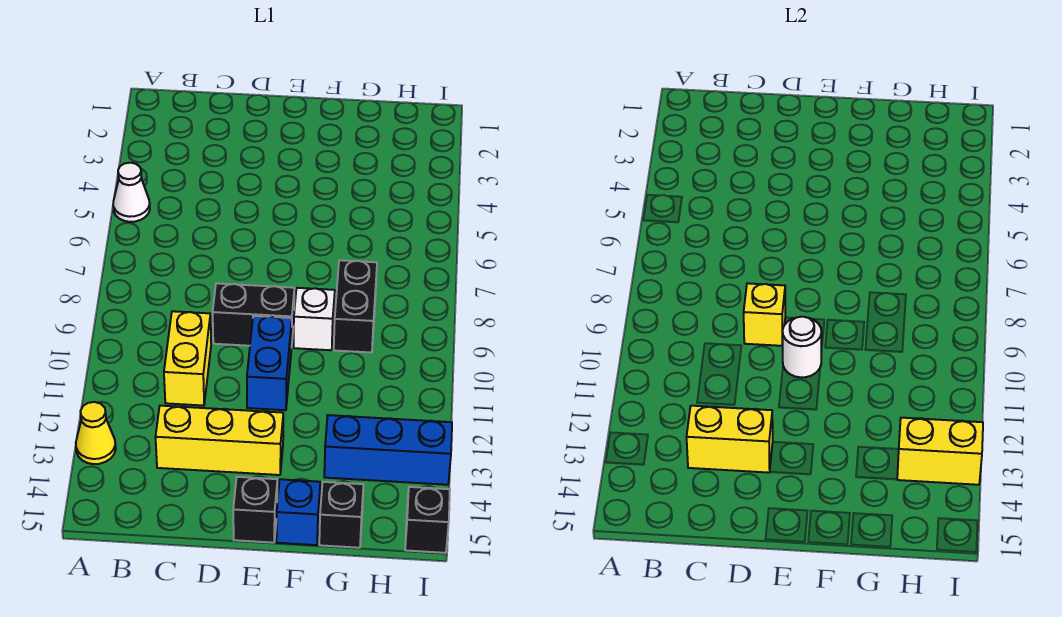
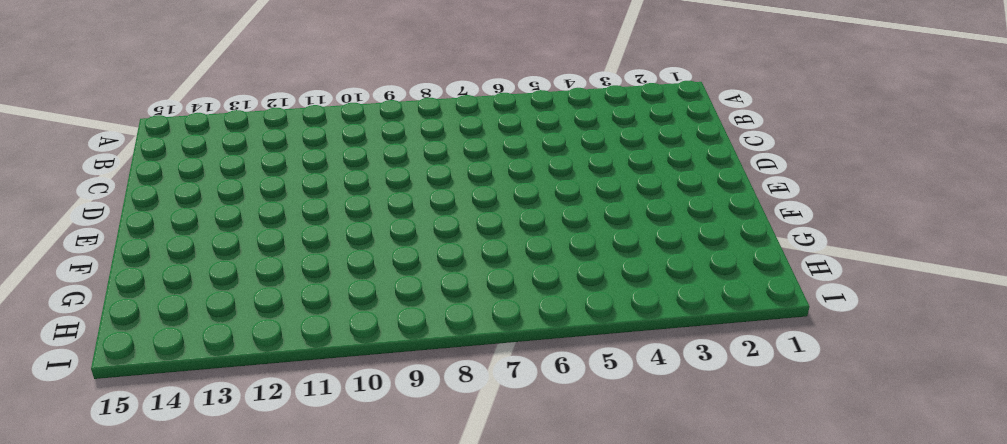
none -> white cone A5 level 1
none -> yellow cone A13 level 1
none -> yellow brick C10:C11 level 1

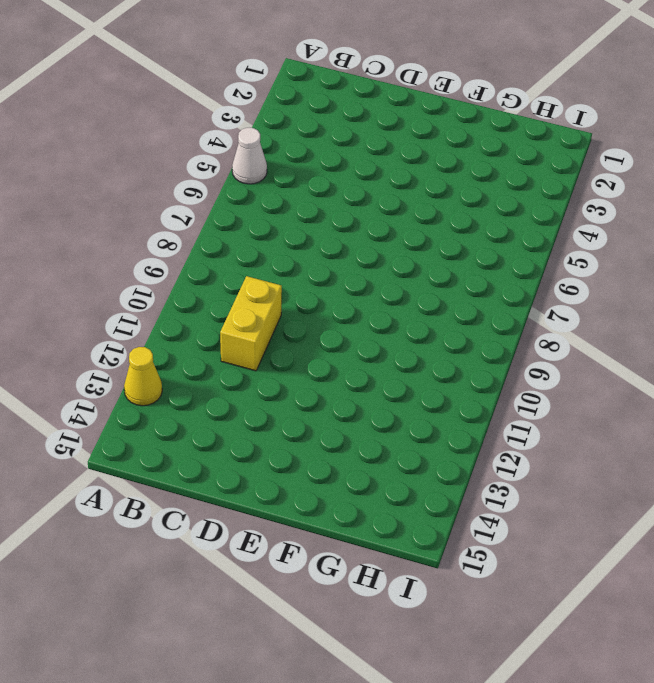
none -> yellow brick C13:E13 level 1
none -> black brick D9:E9 level 1
none -> blue brick E10:E11 level 1

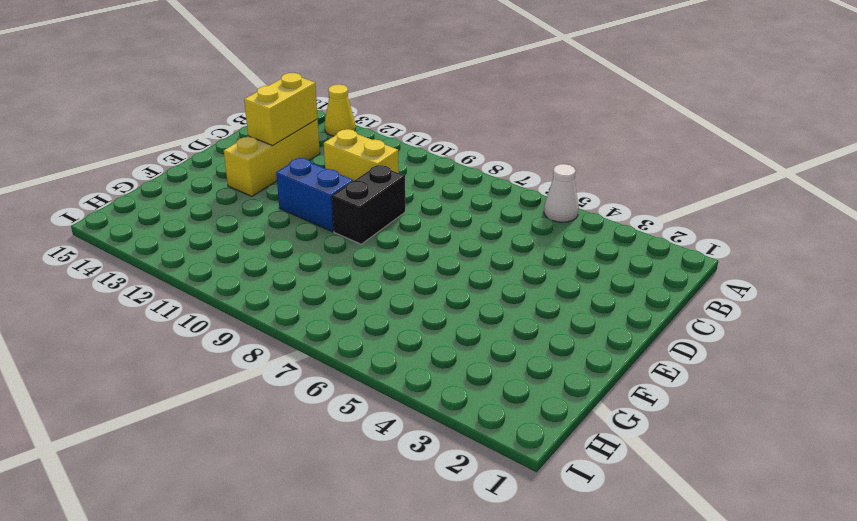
none -> black brick E15 level 1
none -> white brick F9 level 1
none -> blue brick F15 level 1

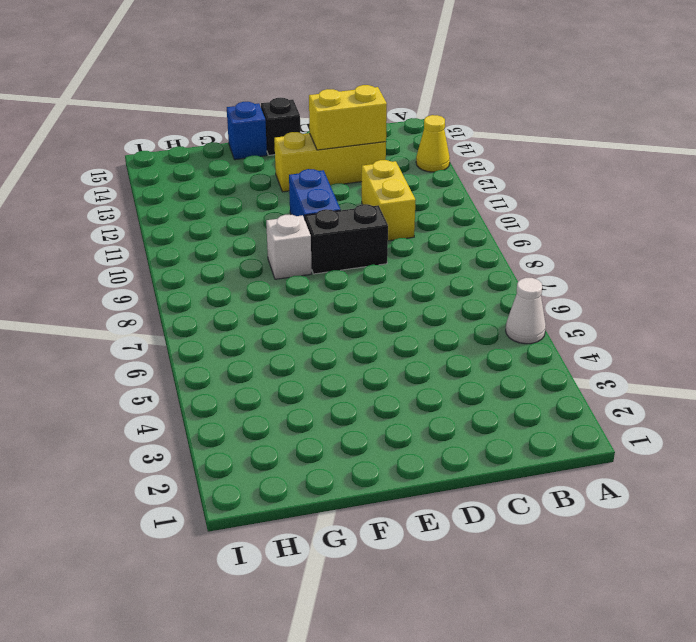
none -> black brick G8:G9 level 1
none -> blue brick G13:I13 level 1
none -> black brick G15 level 1

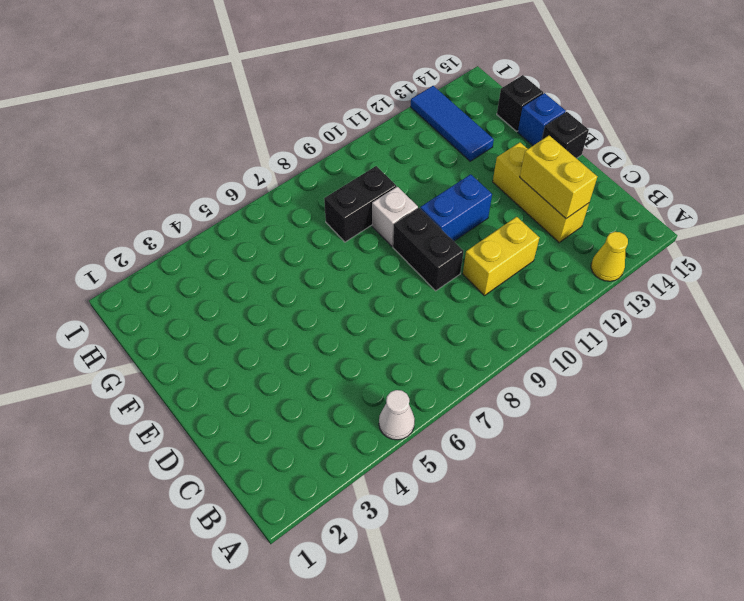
blue tile G13:I13 level 1 -> blue brick G13:I13 level 1
none -> black brick I15 level 1
none -> yellow brick D9 level 2
none -> white round brick E10 level 2

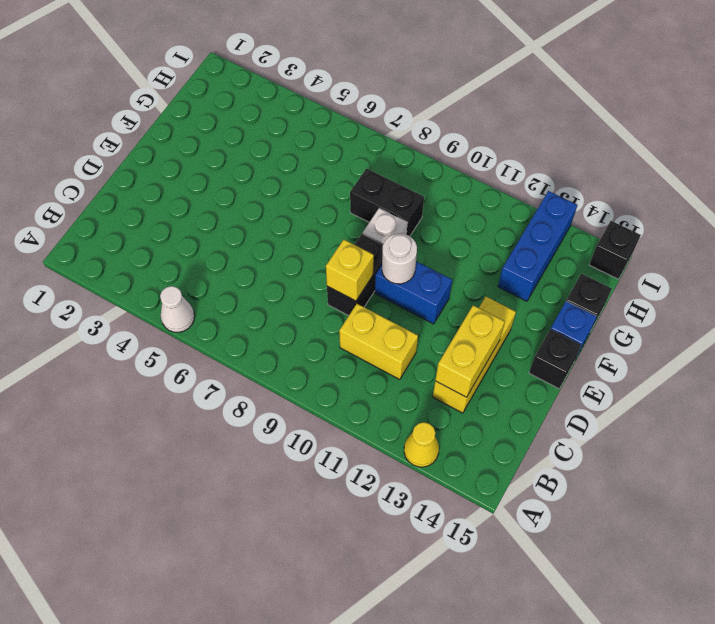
none -> yellow brick H13:I13 level 2

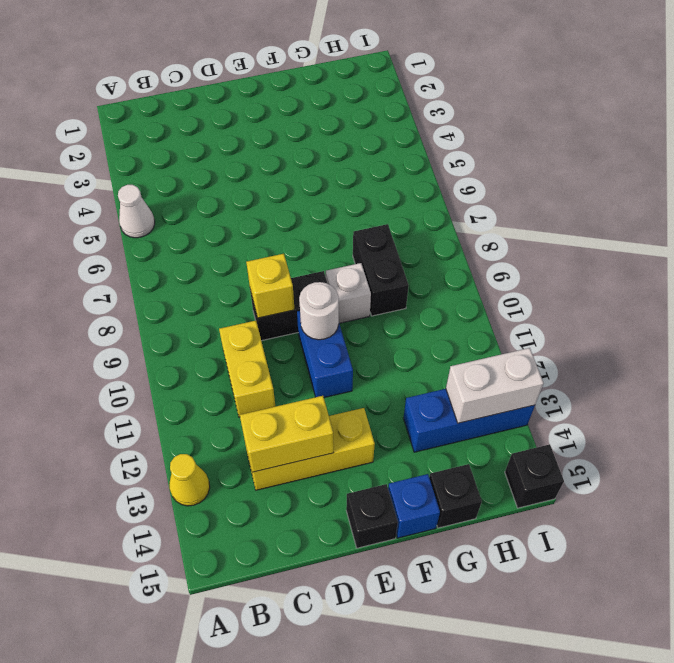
white brick H13:I13 level 2 -> yellow brick H13:I13 level 2

